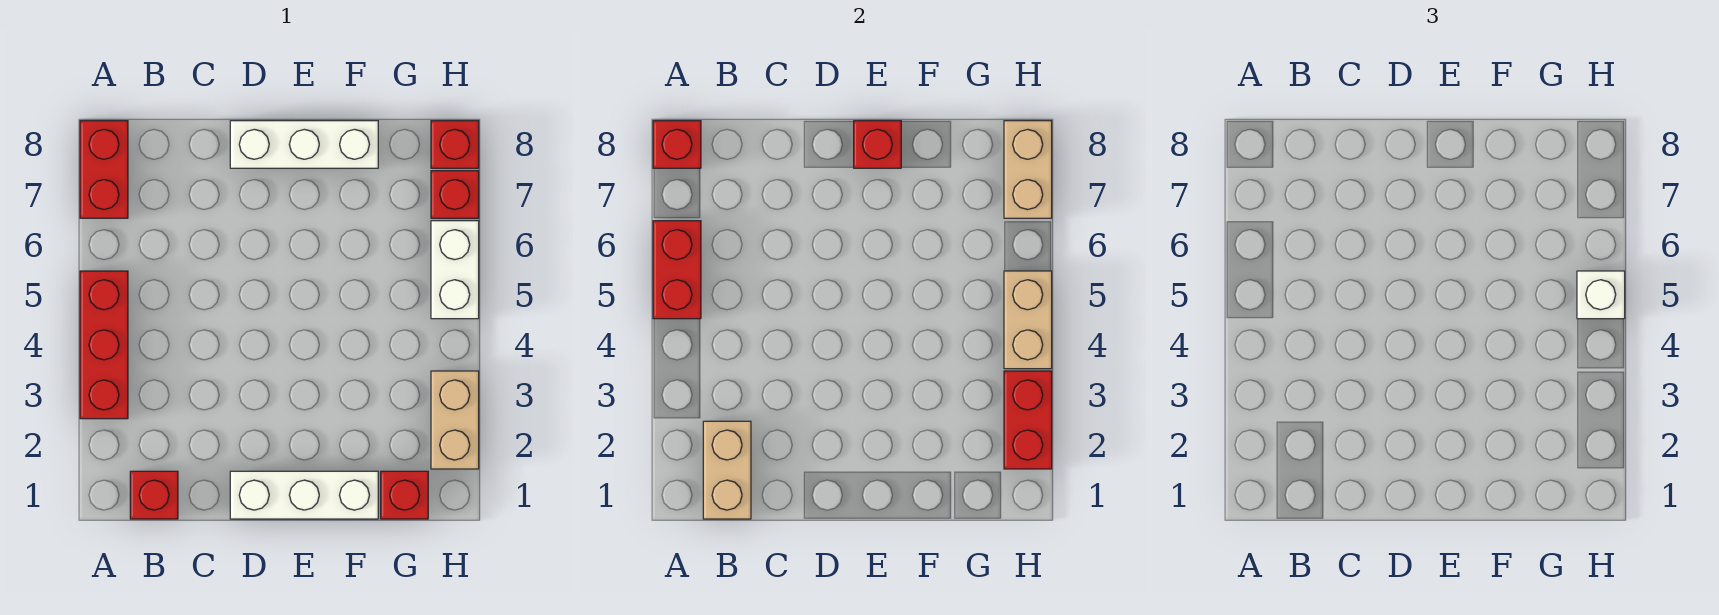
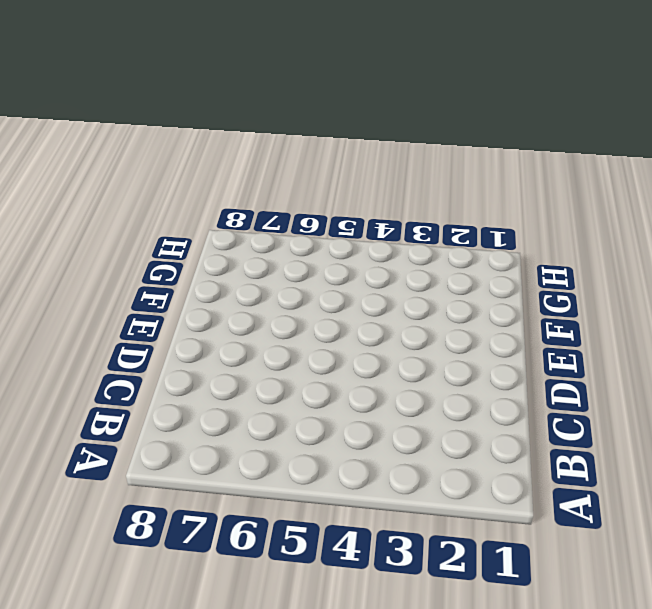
none -> red brick A3:A5 level 1
none -> red brick A7:A8 level 1
none -> red brick B1 level 1

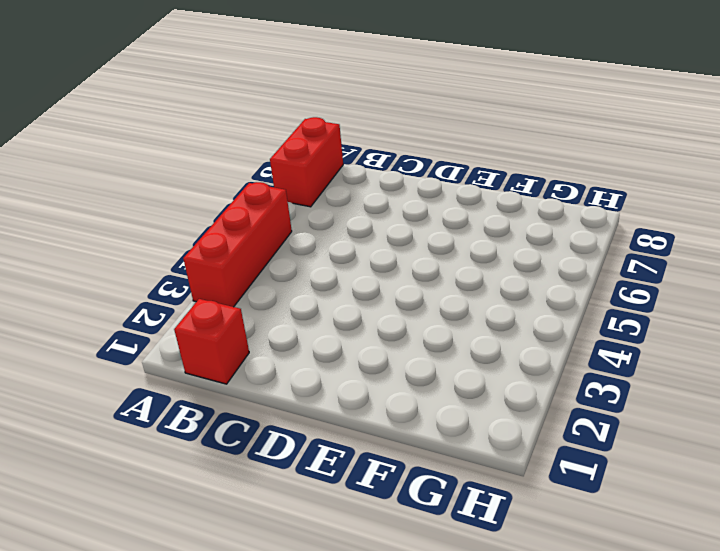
none -> white brick D1:F1 level 1
none -> white brick D8:F8 level 1
none -> red brick G1 level 1

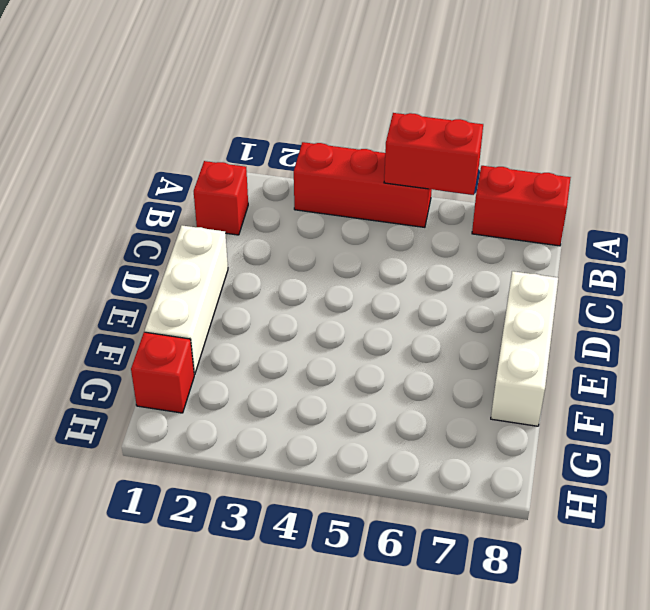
none -> tan brick H2:H3 level 1
none -> white brick H5:H6 level 1
none -> red brick H7 level 1

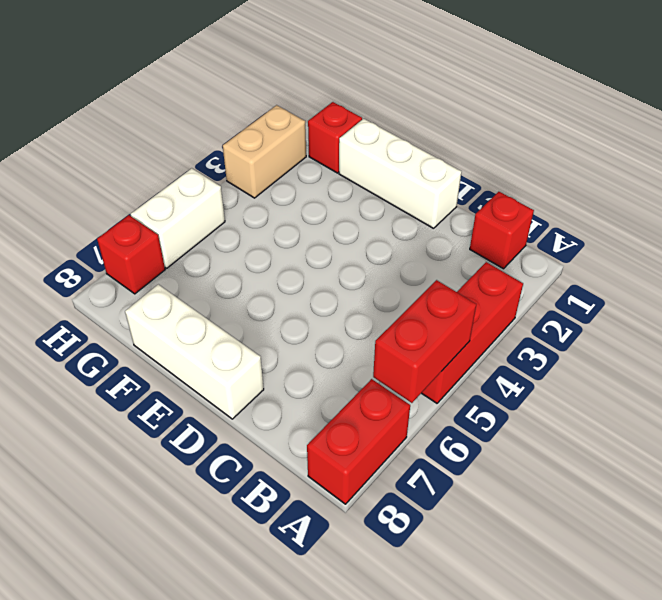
none -> red brick H8 level 1
none -> red brick A8 level 2
none -> tan brick B1:B2 level 2

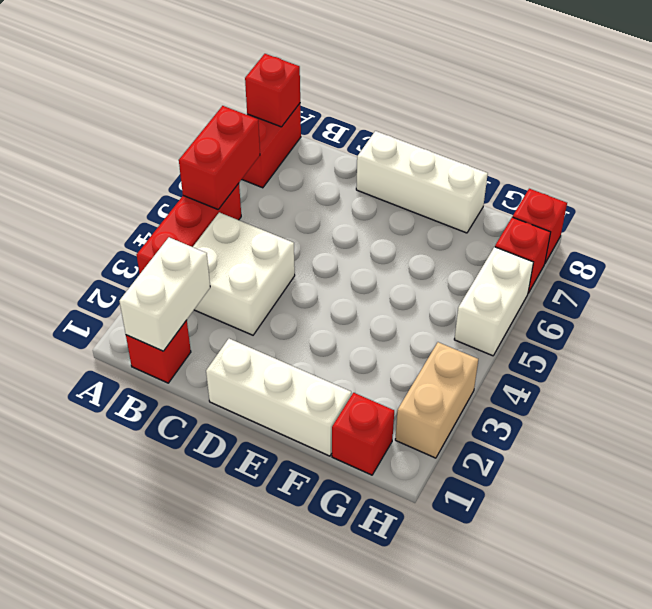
white brick B1:B2 level 2 -> tan brick B1:B2 level 2
white brick B3:C4 level 1 -> none
none -> red brick E8 level 2
none -> red brick H2:H3 level 2
none -> tan brick H4:H5 level 2

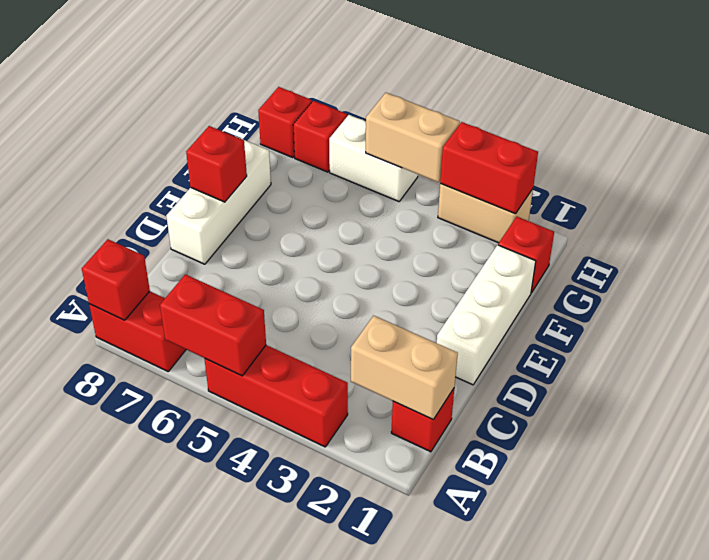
none -> tan brick H7:H8 level 2
none -> white brick H5 level 3

